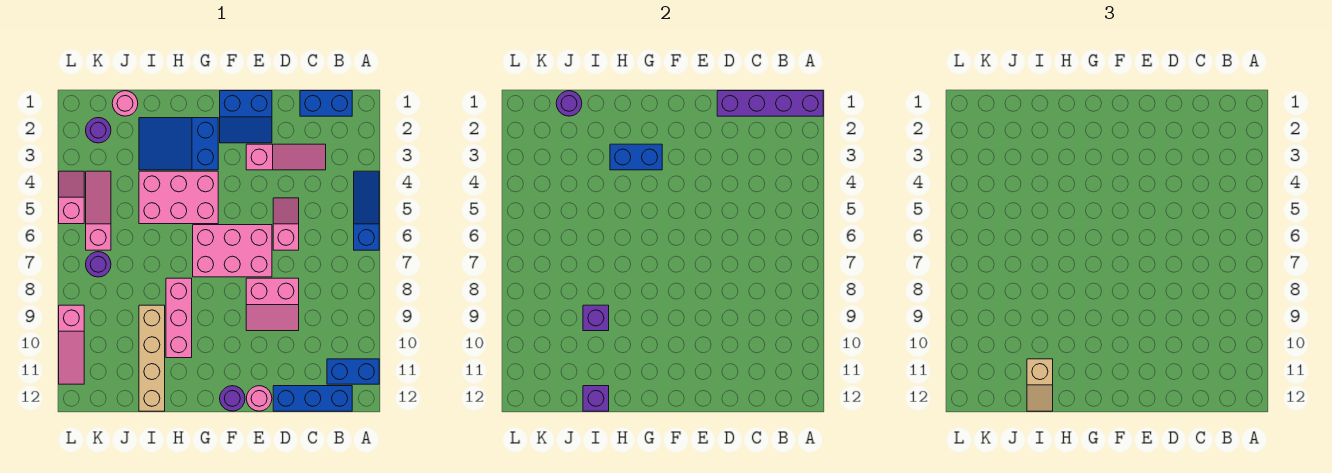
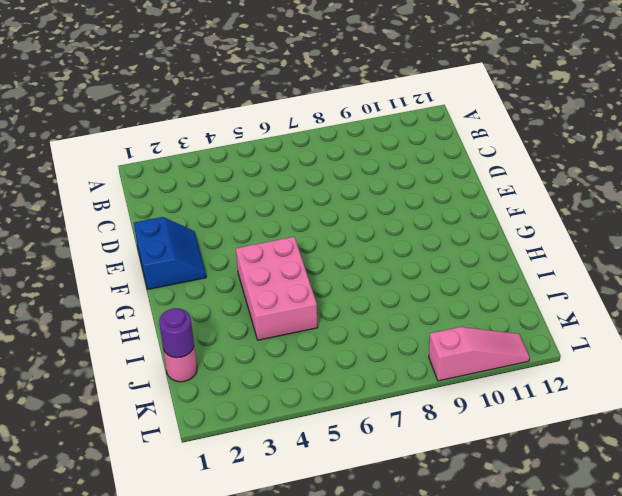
none -> blue slope A4:A6 level 1 top 6
none -> blue brick A11:B11 level 1
none -> blue brick B1:C1 level 1

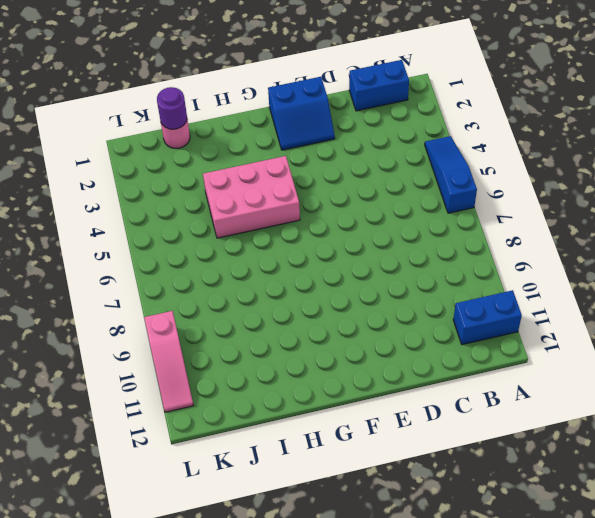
none -> blue brick B12:D12 level 1
none -> pink slope C3:E3 level 1 top E
none -> pink slope D5:D6 level 1 top 6

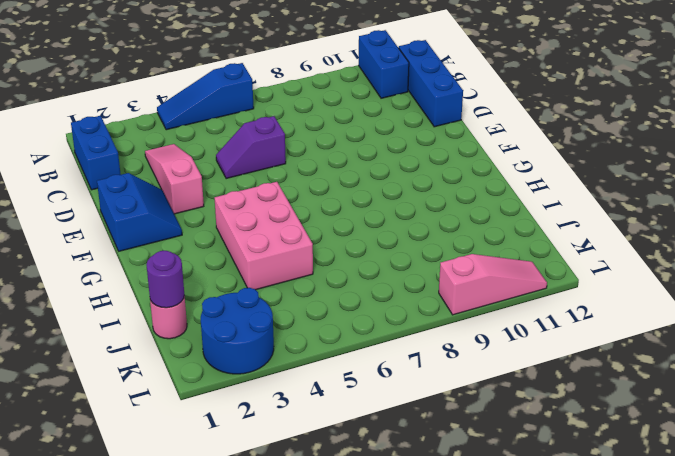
purple slope D5:D6 level 1 top 6 -> pink slope D5:D6 level 1 top 6
blue round brick K2:L3 level 1 -> purple round brick K2 level 1
none -> pink slope D8:E9 level 1 top 8
none -> pink brick E6:G7 level 1
none -> pink round brick E12 level 1

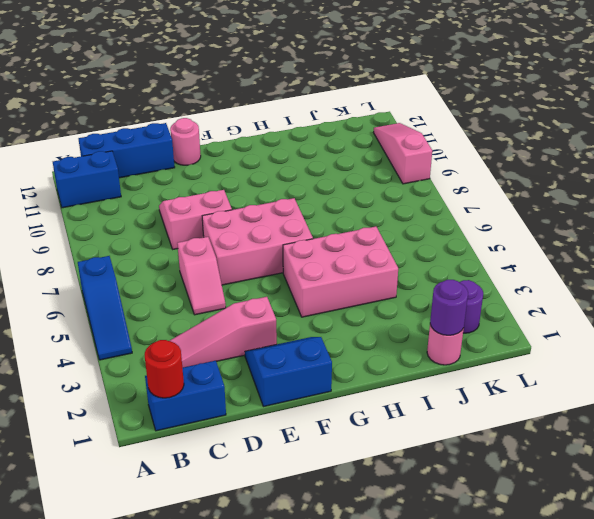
red round brick B1 level 2 -> purple brick A1:D1 level 2
none -> purple round brick F12 level 1
none -> blue slope G2:I3 level 1 top G
none -> pink brick H8:H10 level 1

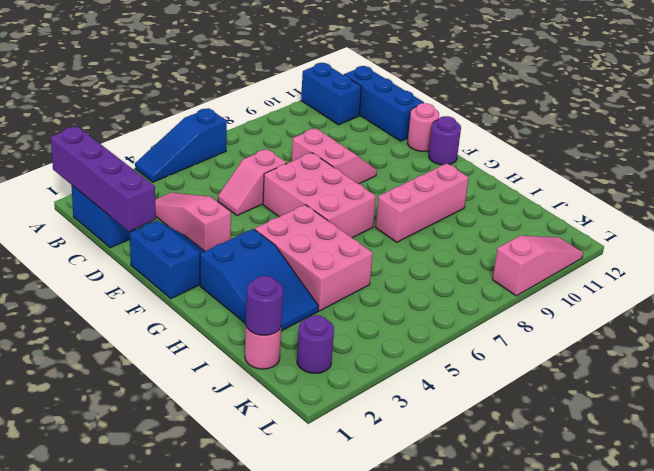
none -> tan brick I9:I12 level 1
none -> pink slope K4:K6 level 1 top 6
none -> purple round brick K7 level 1

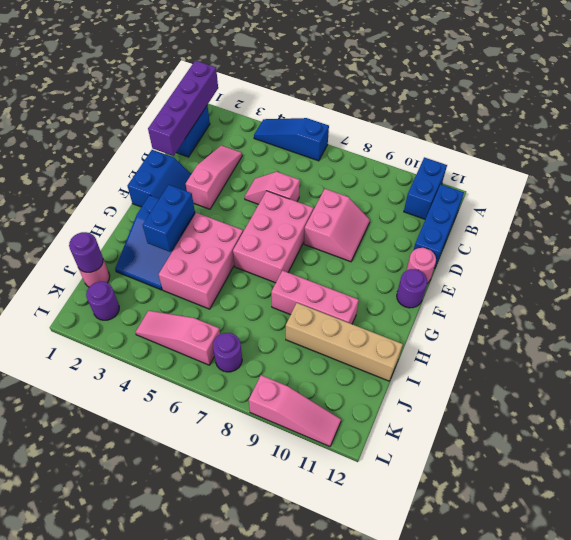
none -> pink slope L4:L5 level 1 top 5
none -> purple brick I9 level 2
none -> purple brick I12 level 2

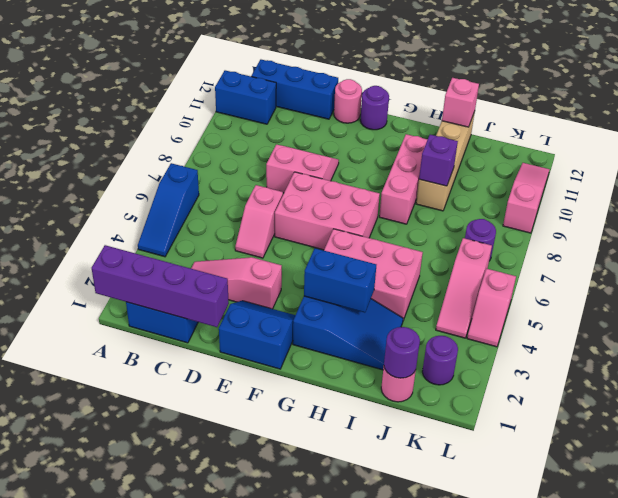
pink brick I12 level 2 -> purple brick I12 level 2
none -> tan slope I11:I12 level 3 top 11

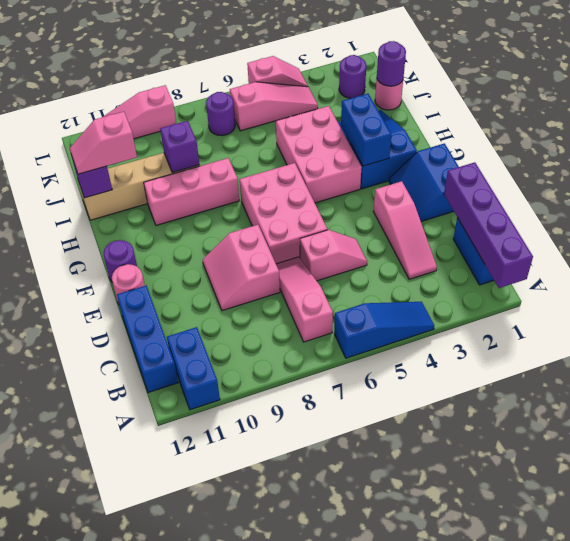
pink slope B7:D7 level 1 top B -> none
pink slope I11:I12 level 3 top 11 -> tan slope I11:I12 level 3 top 11

